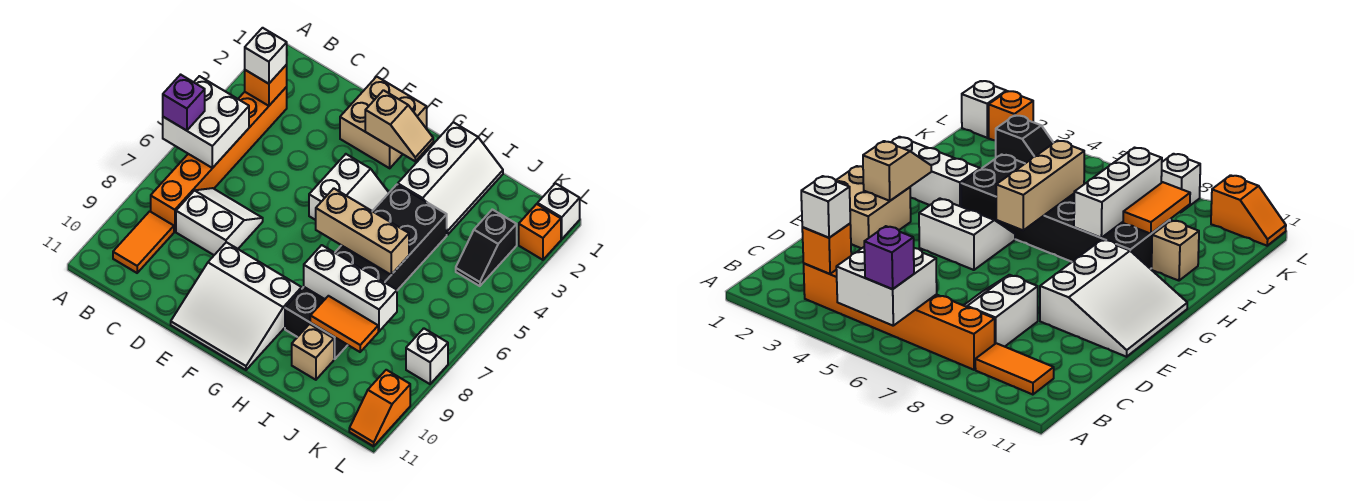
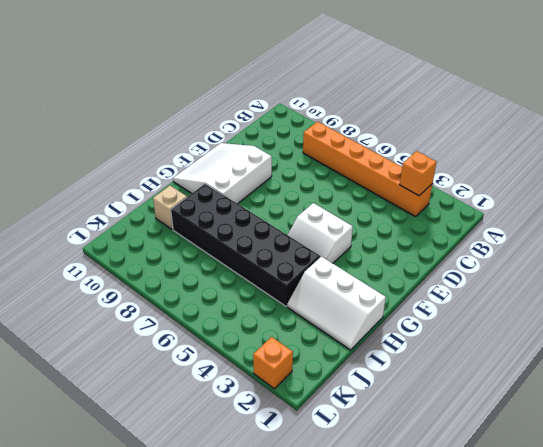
none -> orange tile B9:B10 level 1
none -> white slope C7:D8 level 1 top 8
none -> tan brick E1:F2 level 1

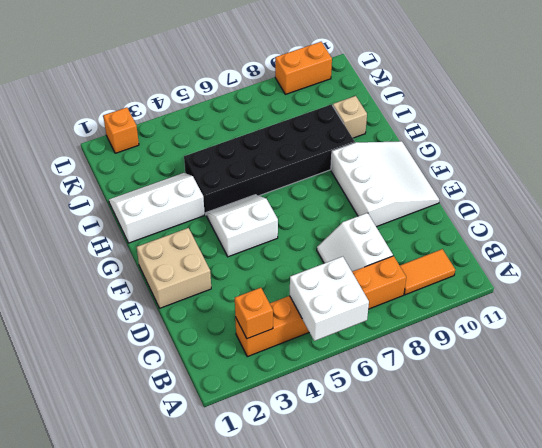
orange brick L9:L10 level 1 -> orange slope L10:L11 level 1 top 10
none -> black slope K3:K4 level 1 top 3
none -> white brick L1 level 1
none -> white brick L8 level 1

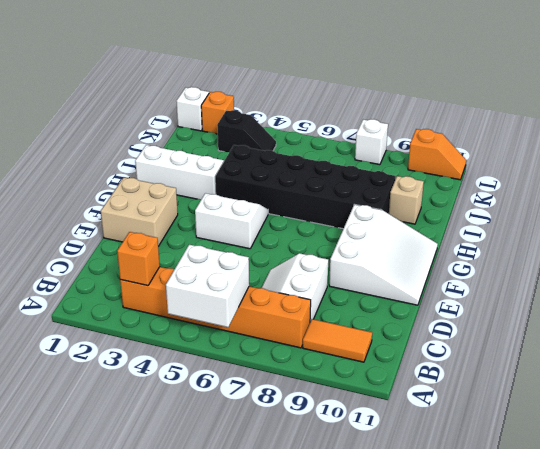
none -> tan slope F2:G2 level 2 top F
none -> tan brick G6:I6 level 2
none -> white brick H8:J8 level 2

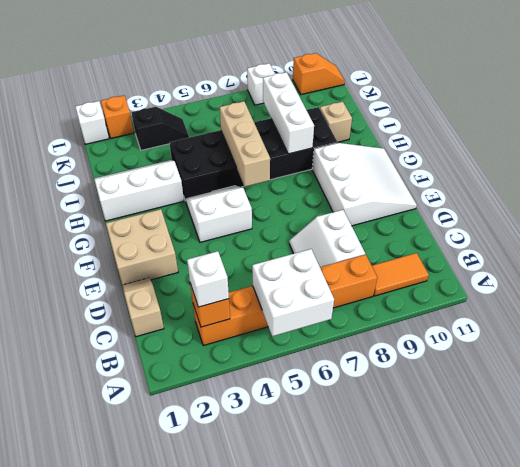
tan slope C1:D1 level 1 top C -> tan slope F2:G2 level 2 top F
none -> orange tile I9:J9 level 2
none -> purple brick A6 level 3

